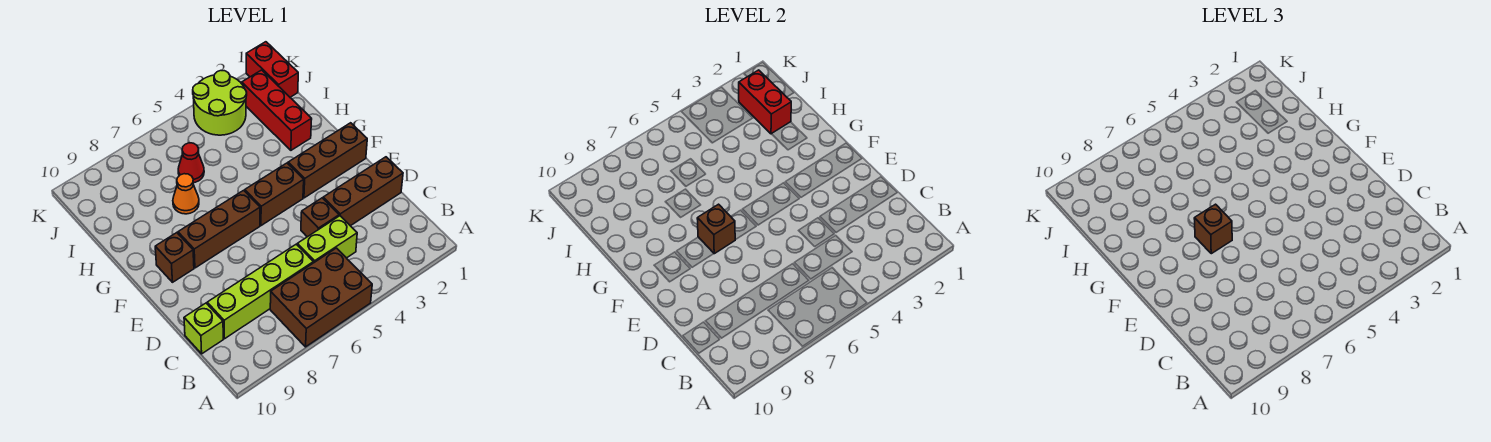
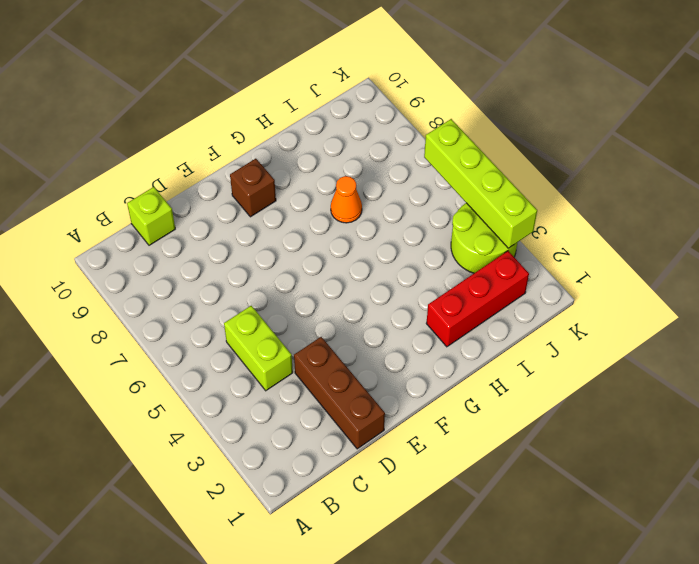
lime brick K3:K6 level 2 -> lime brick C6:C9 level 1
none -> brown brick A5:B7 level 1
none -> brown brick D4 level 1
none -> brown brick F1:F3 level 1

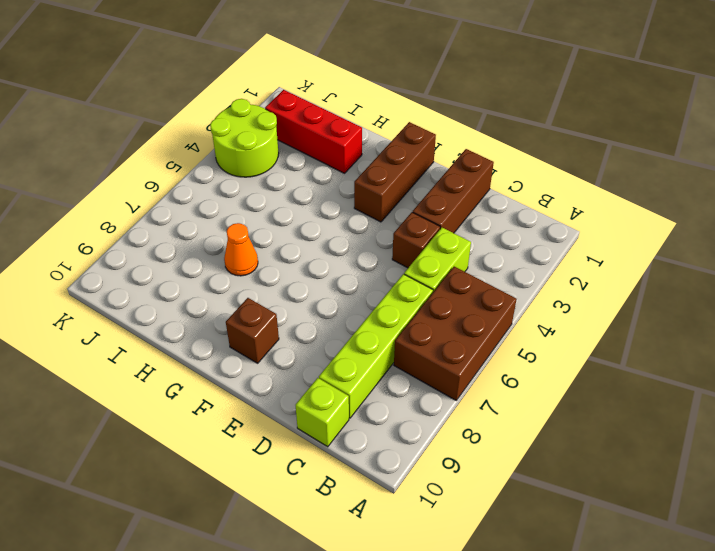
none -> brown brick F4:F5 level 1
none -> brown brick F6:F8 level 1
none -> red cone I6 level 1

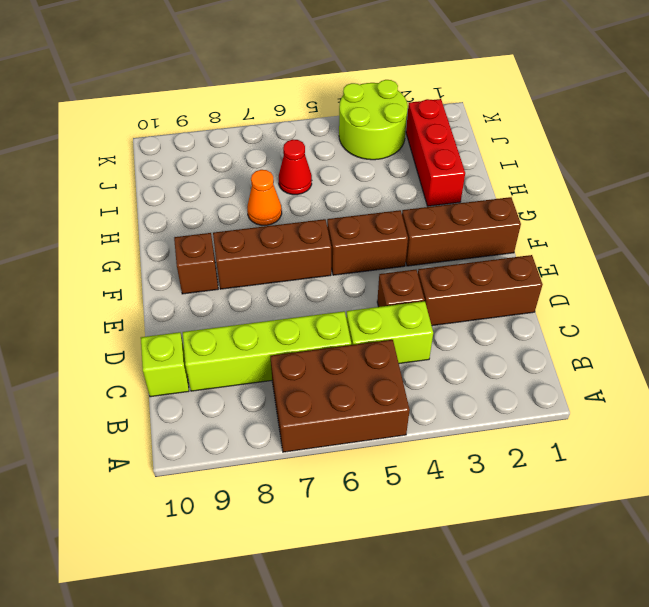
none -> red brick J1:K1 level 1
none -> brown brick F7 level 2
none -> red brick I2:J2 level 2

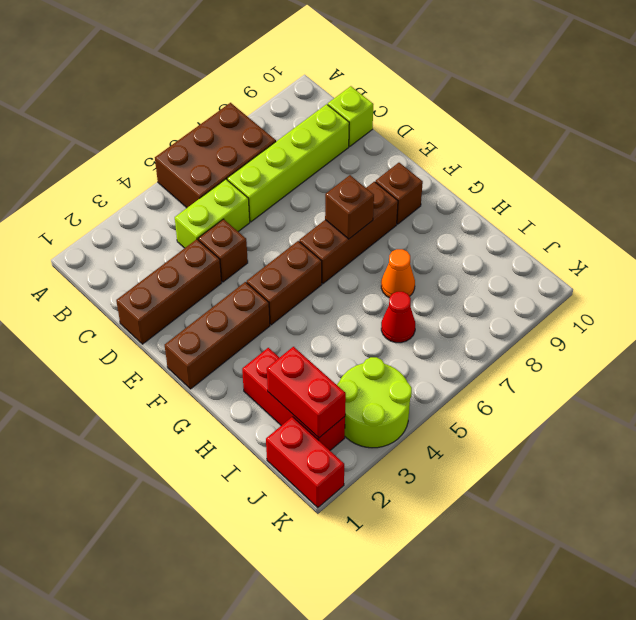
none -> brown brick F7 level 3

